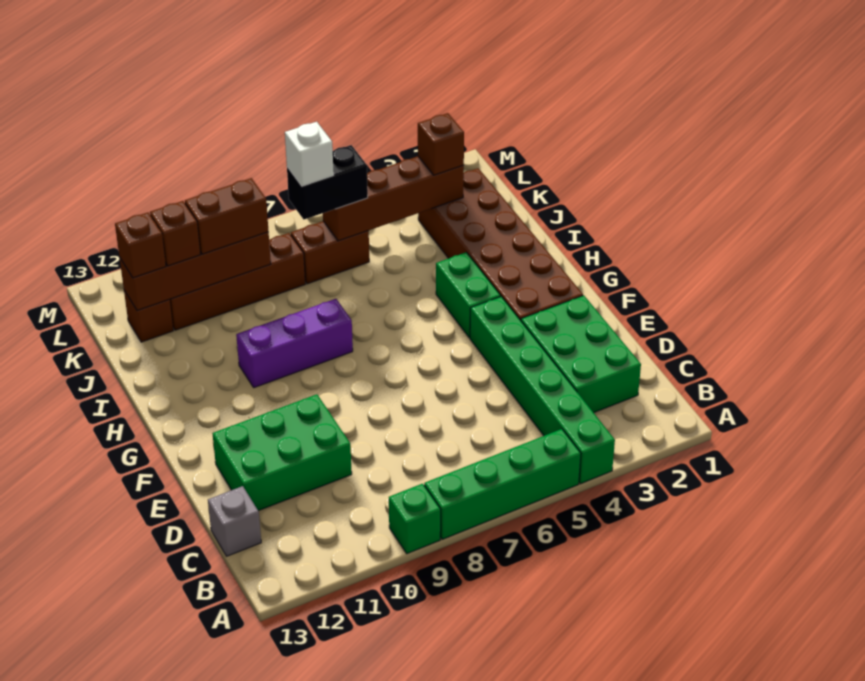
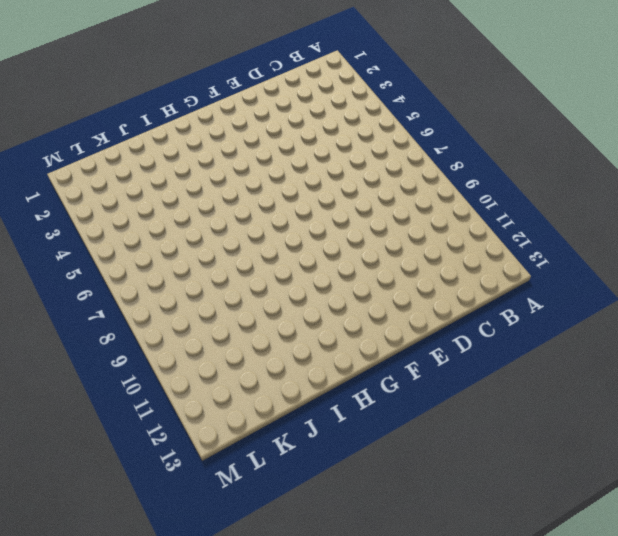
none -> green brick A4:F4 level 1
none -> green brick A5:A8 level 1
none -> green brick A9 level 1

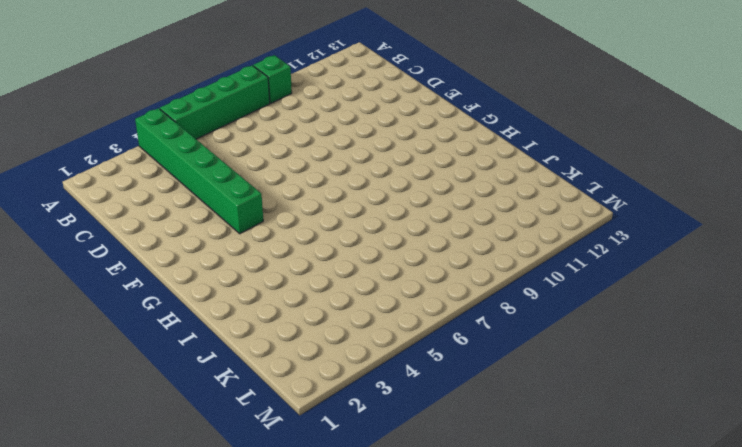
none -> green brick C2:E3 level 1
none -> grey brick C13 level 1
none -> green brick D10:E12 level 1

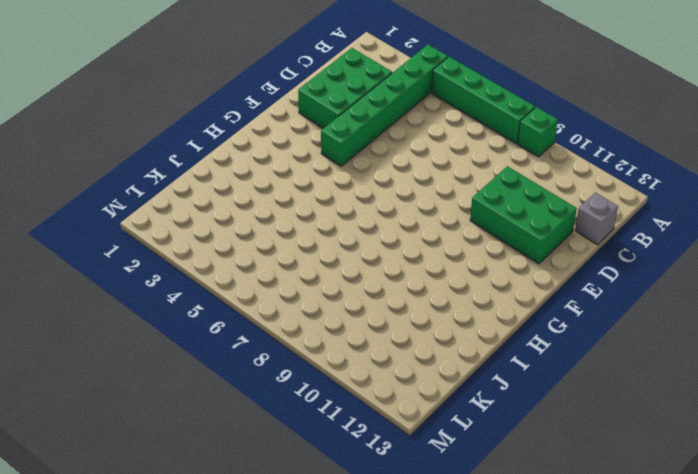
none -> brown brick F2:K3 level 1
none -> green brick G4:H4 level 1
none -> purple brick H8:H10 level 1

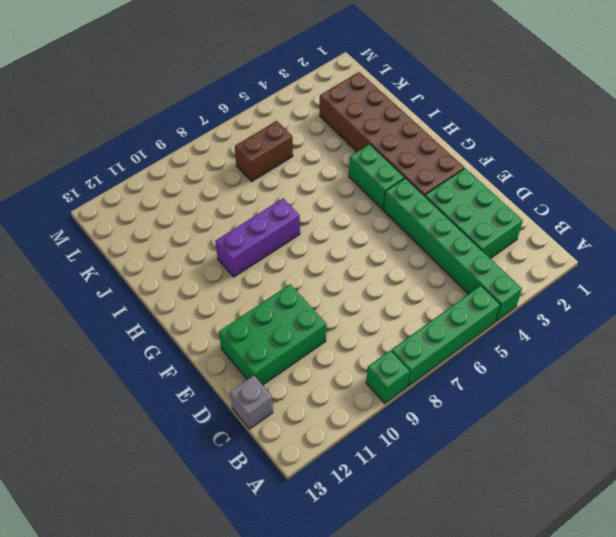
none -> brown brick K8:K11 level 1
none -> brown brick K12 level 1
none -> brown brick K3:K6 level 2

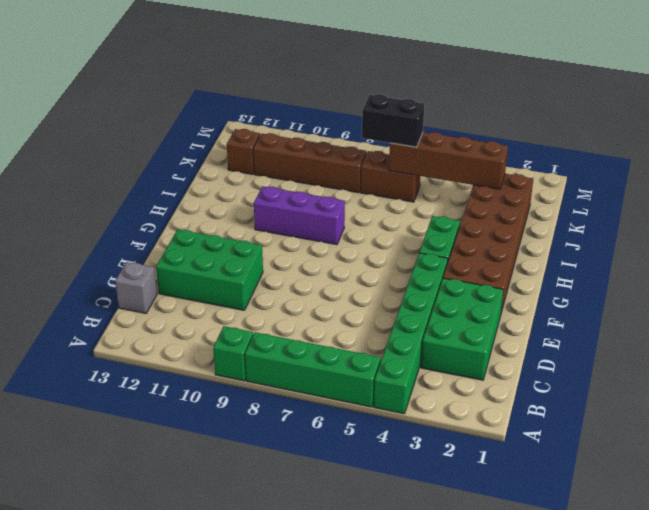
none -> brown brick K9:K12 level 2
none -> brown brick K3 level 3
none -> brown brick K9:K10 level 3

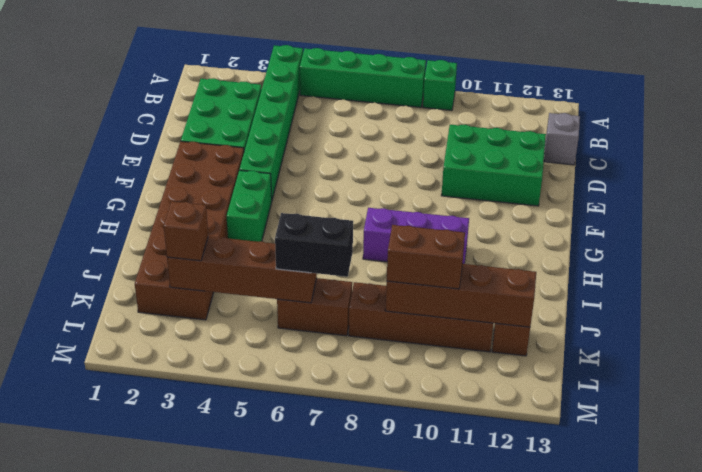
none -> brown brick K11 level 3
none -> brown brick K12 level 3
none -> white brick K7 level 4

